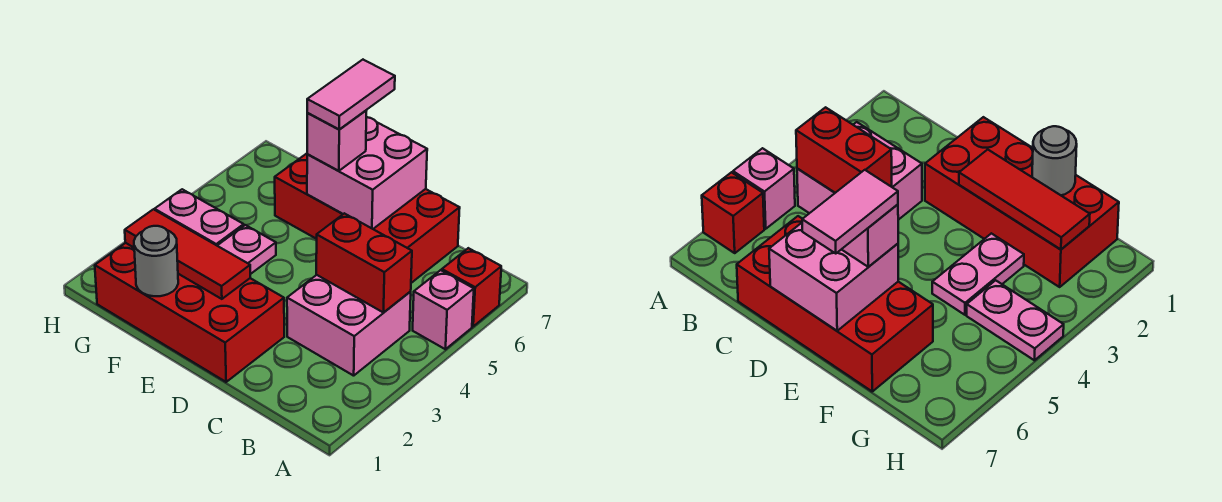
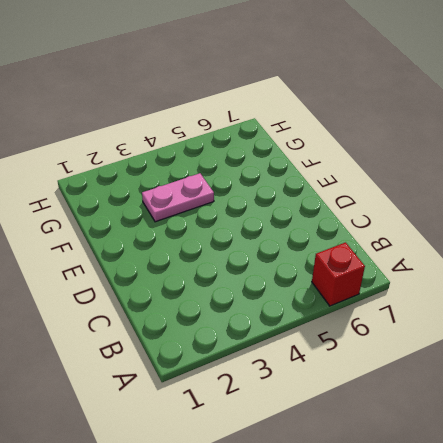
none -> pink brick A5 level 1
none -> pink brick B3:C4 level 1
none -> red brick C6:F7 level 1

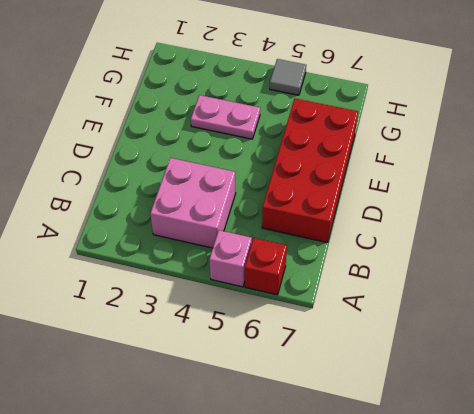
grey tile H5 level 1 -> none
none -> red brick D1:G2 level 1
none -> pink plate G4:H4 level 1
none -> red brick B4:C4 level 2

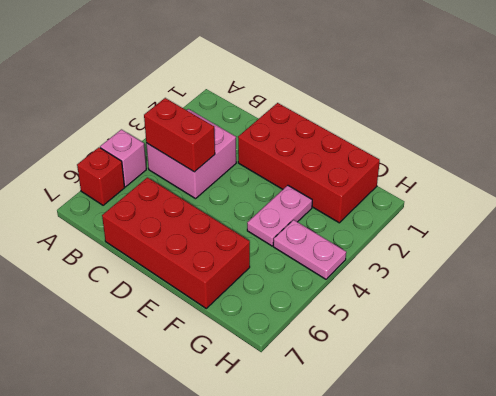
none -> pink brick D6:E7 level 2
none -> red tile E2:G2 level 2
none -> grey round brick F1 level 2

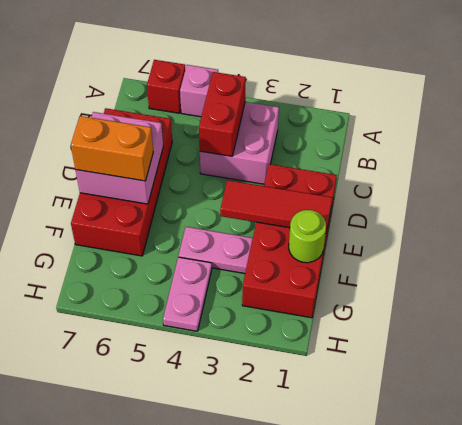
red tile E1:E3 level 2 -> red tile E2:G2 level 2
orange brick E6:E7 level 3 -> pink brick E6 level 3
lime round brick F1 level 2 -> grey round brick F1 level 2
none -> pink tile E6:E7 level 4

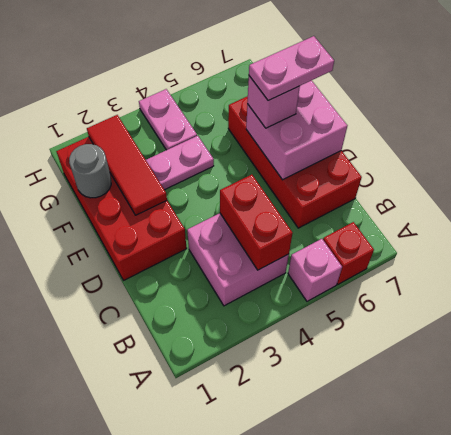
pink plate E6:E7 level 4 -> pink tile E6:E7 level 4

